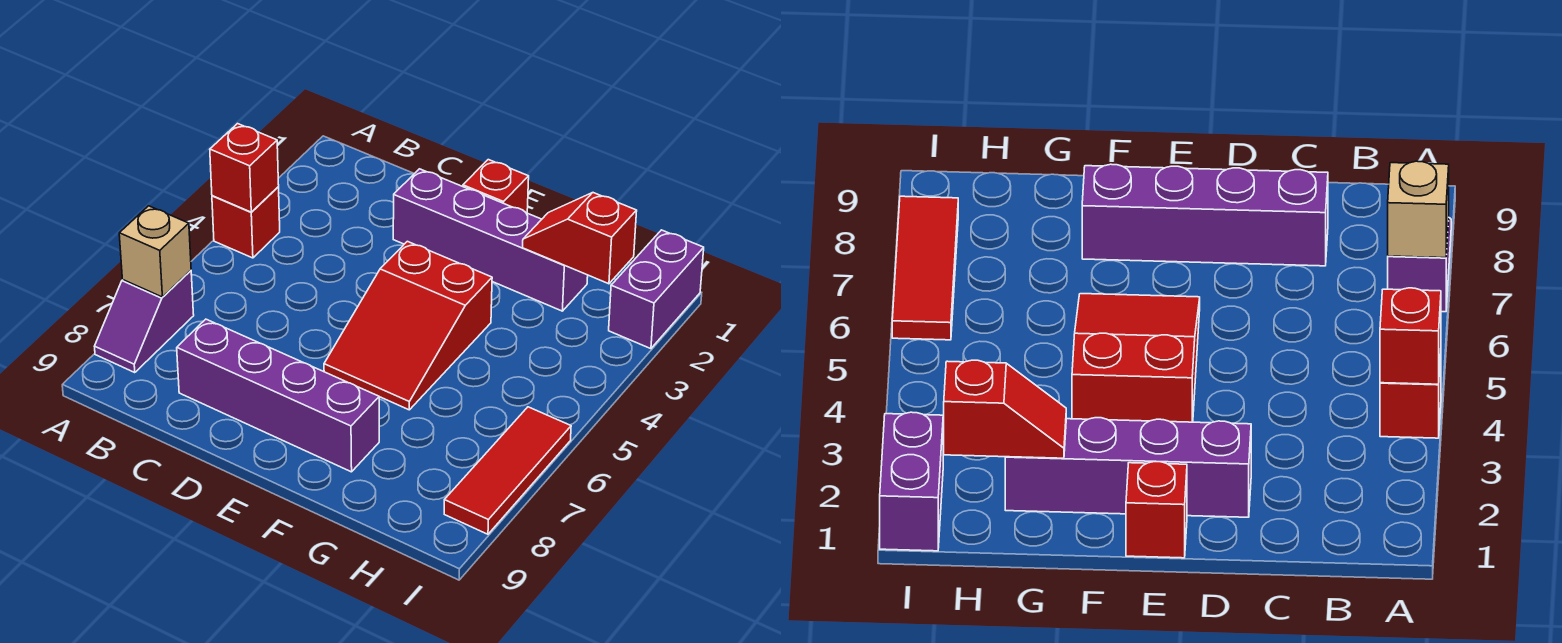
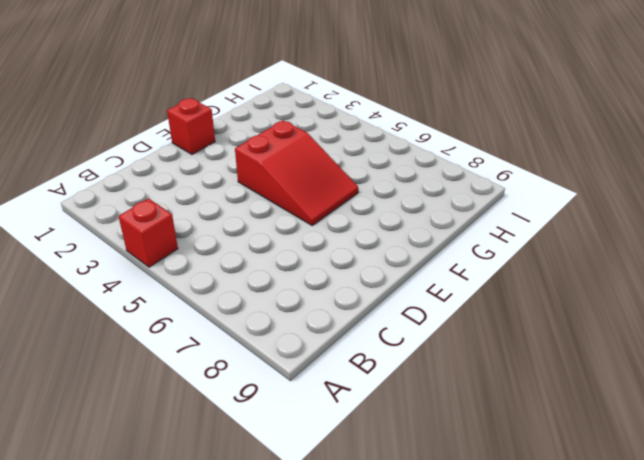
none -> purple slope A7:A8 level 1 top 7
none -> purple brick C8:F8 level 1

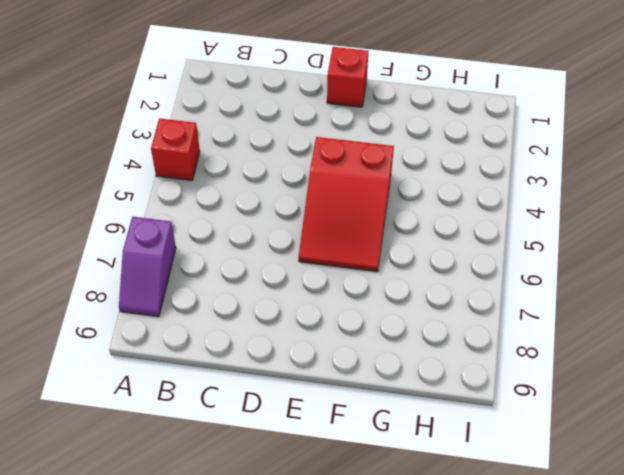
none -> purple brick C8:F8 level 1
none -> purple brick D2:G2 level 1

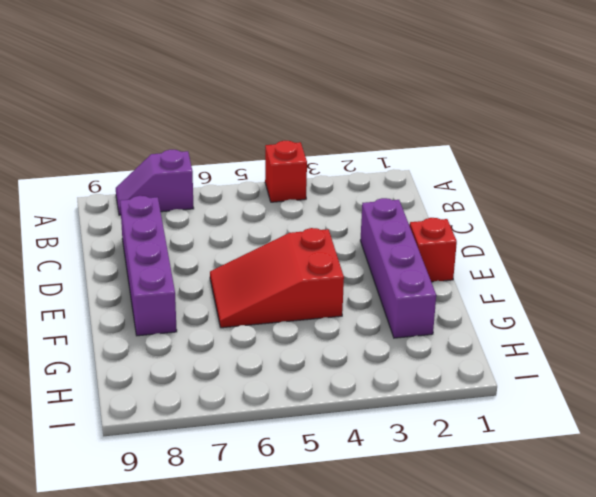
none -> purple brick I1:I2 level 1
none -> red tile I6:I8 level 1

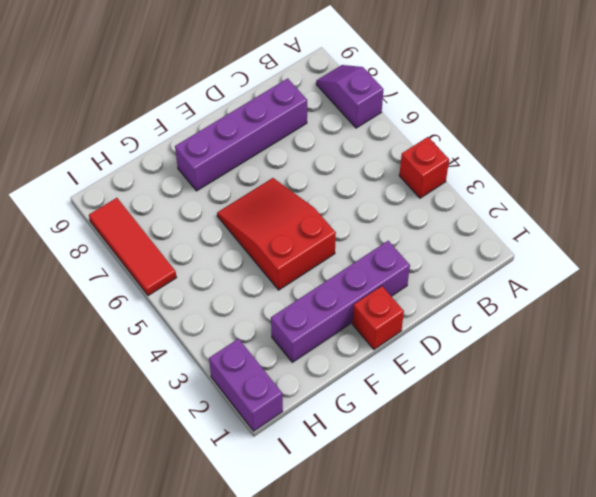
none -> red brick A4 level 2
none -> tan brick A7 level 2

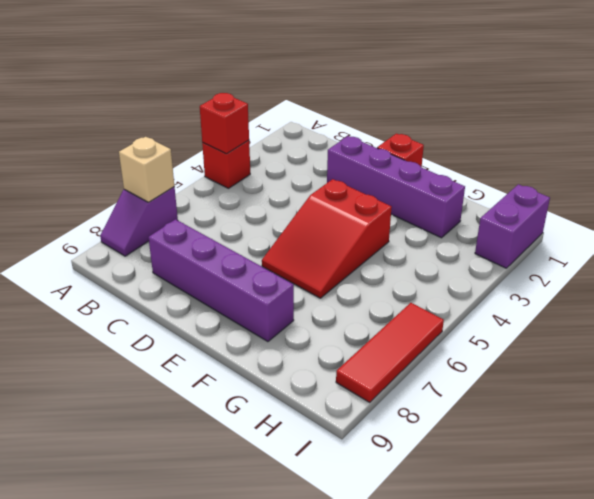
none -> red slope G2:H2 level 2 top H

